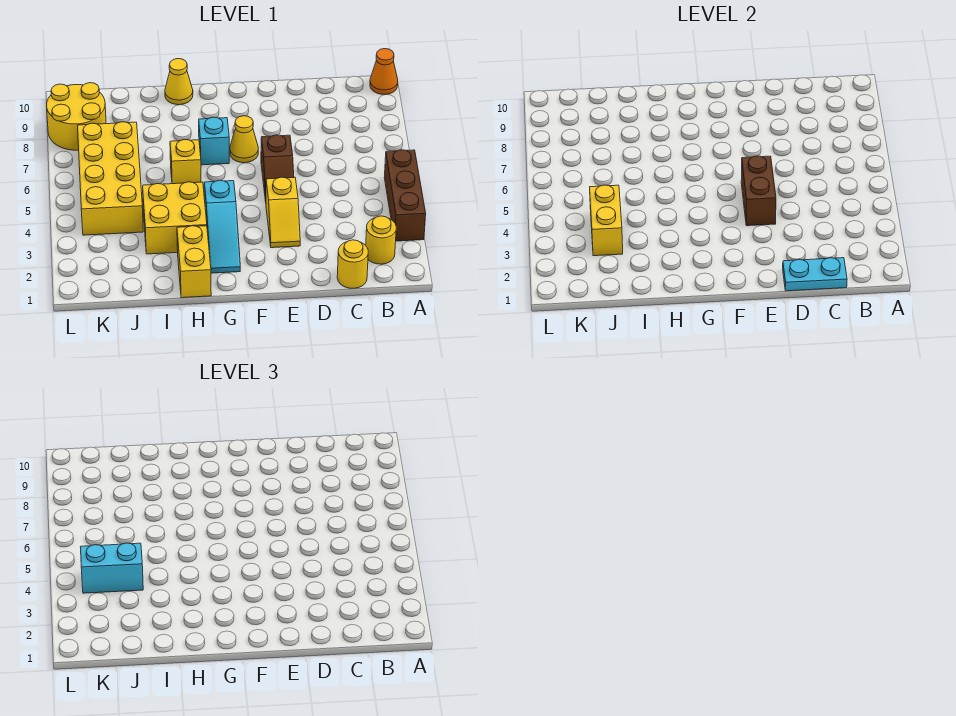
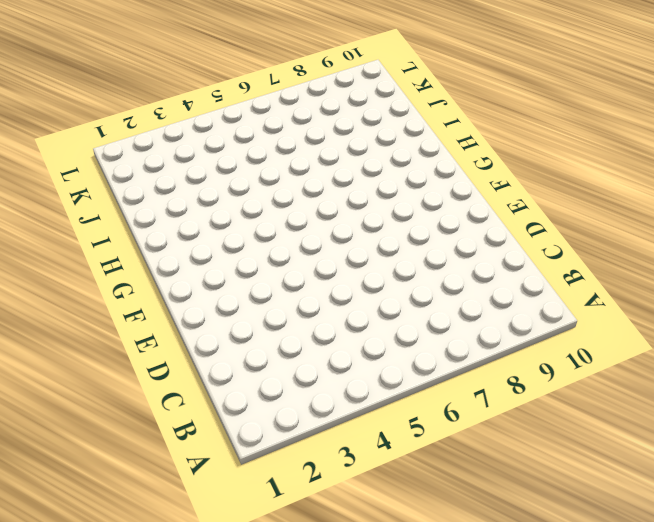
none -> brown brick A3:A5 level 1
none -> orange cone A10 level 1
none -> yellow round brick B2 level 1

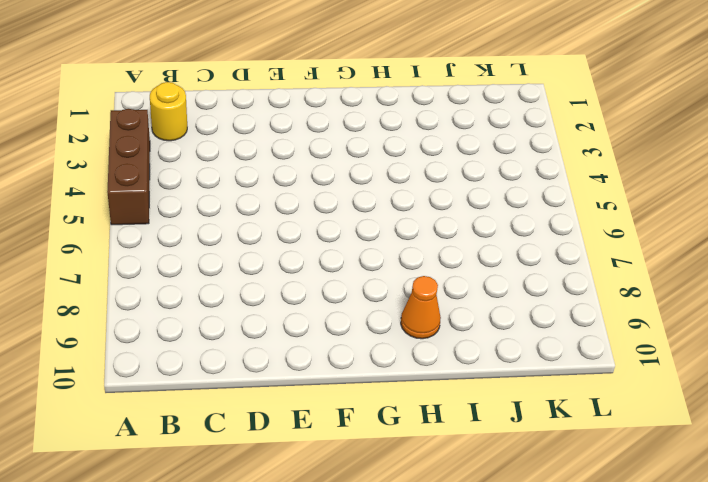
orange cone H9 level 1 -> orange cone A10 level 1
none -> yellow round brick C1 level 1
none -> yellow slope E3:E4 level 1 top 4
none -> brown slope E5:E6 level 1 top 6

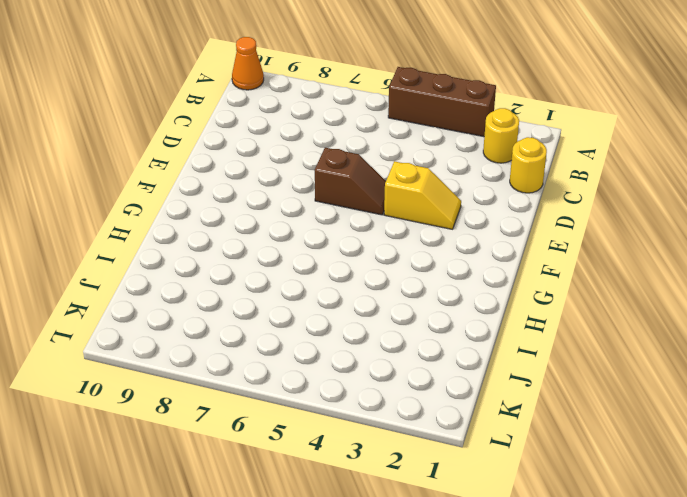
none -> yellow cone F7 level 1
none -> cyan slope G2:G4 level 1 top 4
none -> cyan brick G7 level 1

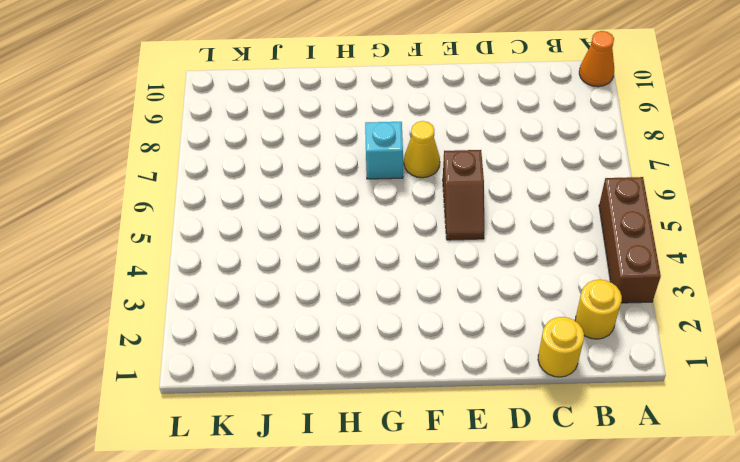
none -> yellow slope E3:E4 level 1 top 4
none -> cyan slope G2:G4 level 1 top 4
none -> yellow brick H1:H2 level 1

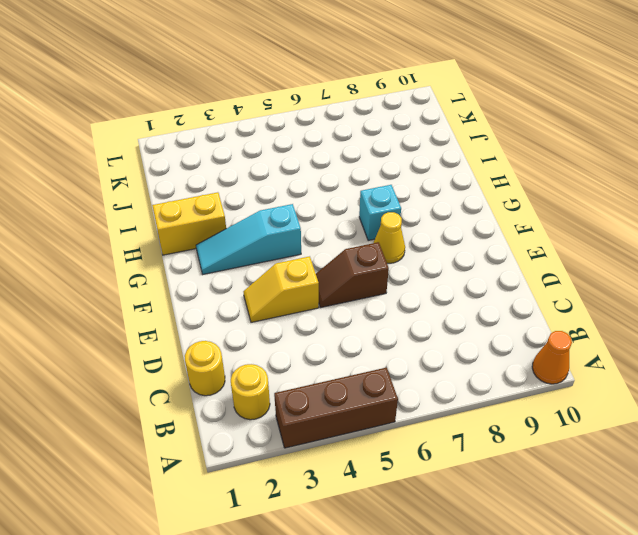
none -> yellow brick H3:I4 level 1
none -> yellow brick H6 level 1
none -> yellow cone H10 level 1

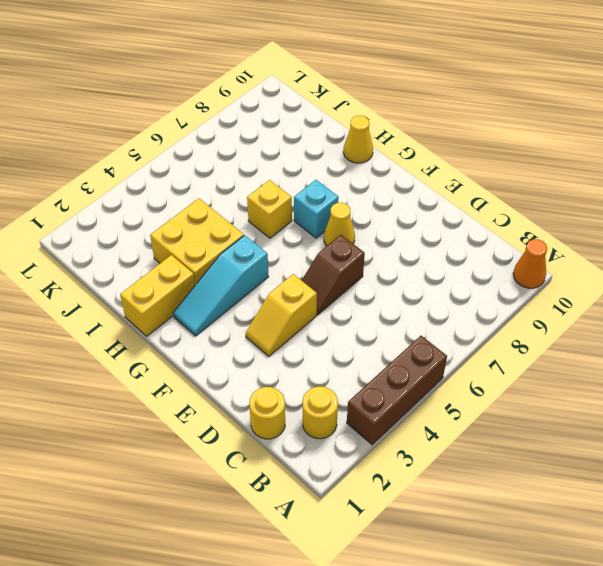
none -> yellow brick J4:K7 level 1
none -> yellow round brick K8:L9 level 1
none -> cyan plate C1:D1 level 2

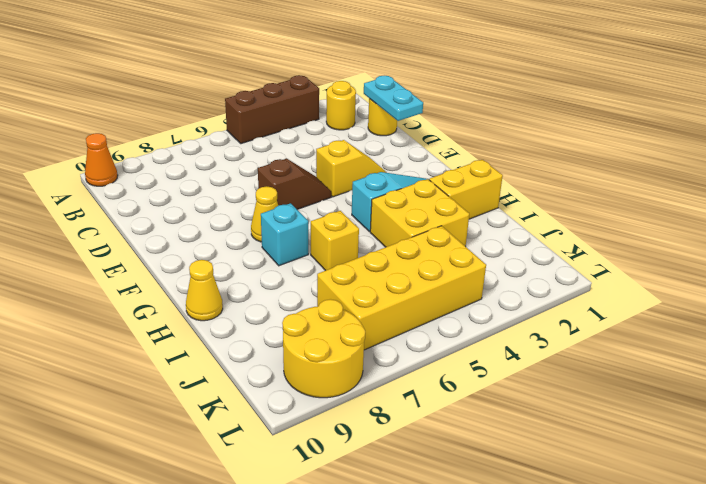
none -> brown brick E4:E5 level 2
none -> yellow brick J3:J4 level 2
none -> cyan brick J4:K4 level 3

